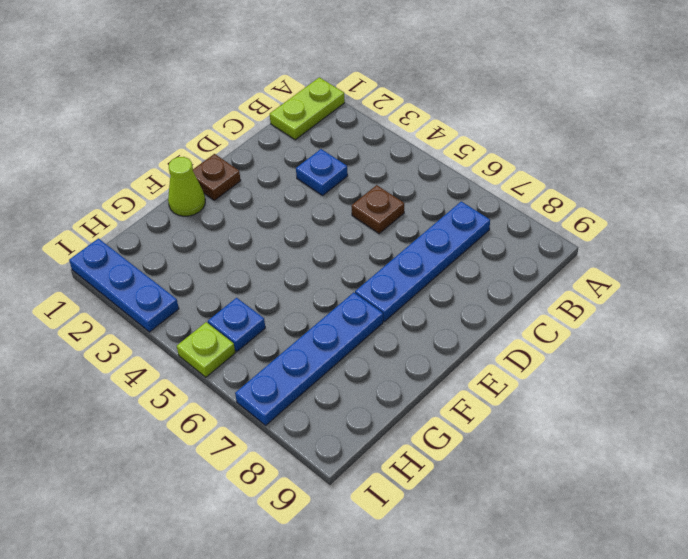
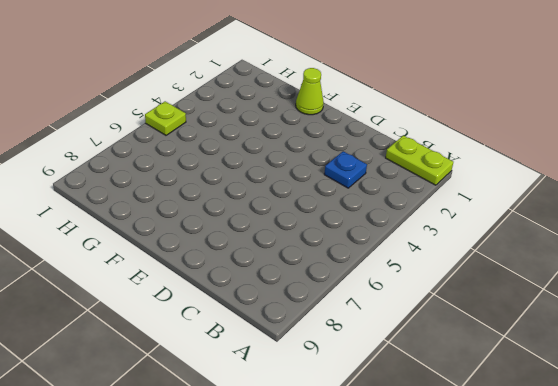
none -> blue plate B7:E7 level 1
none -> brown plate C5 level 1

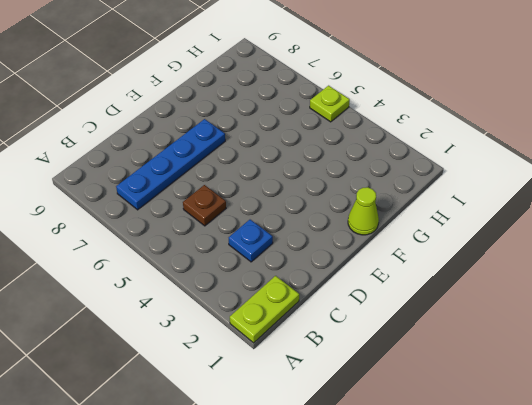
none -> brown plate E1 level 1
none -> blue plate F7:I7 level 1

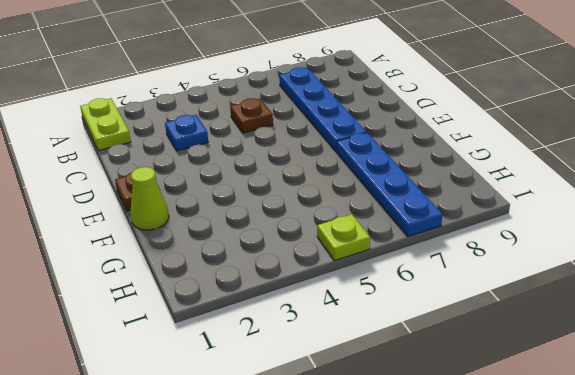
none -> blue plate H5 level 1
none -> blue plate I1:I3 level 1

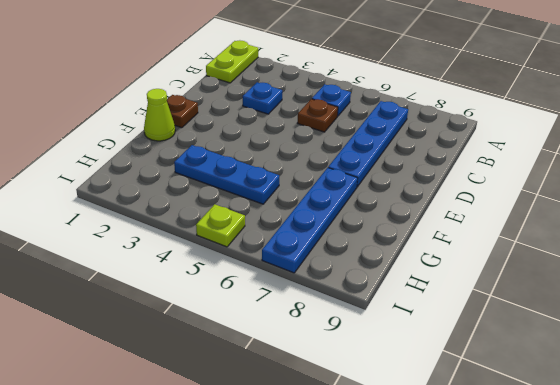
blue plate B5 level 1 -> blue plate H5 level 1
blue plate G3:G5 level 1 -> blue plate I1:I3 level 1

